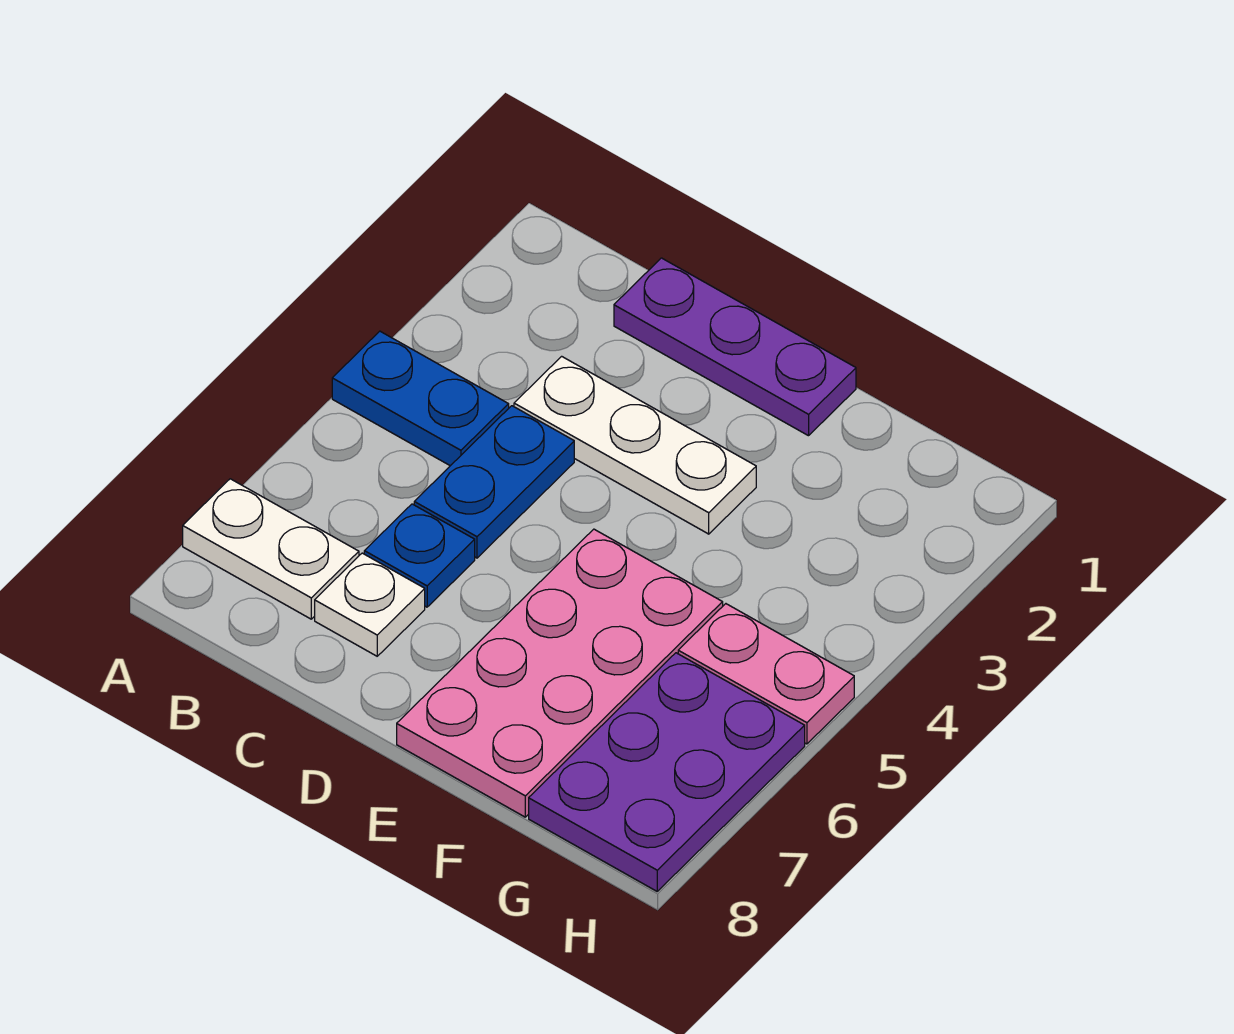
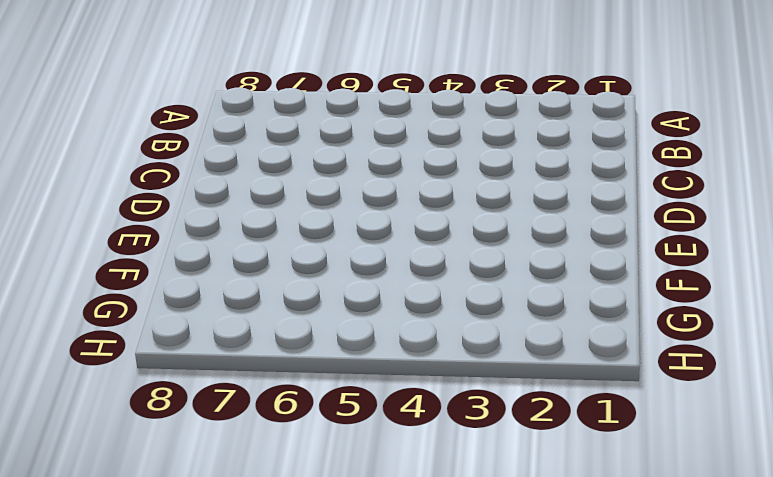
none -> blue plate A4:B4 level 1
none -> white plate A7:B7 level 1

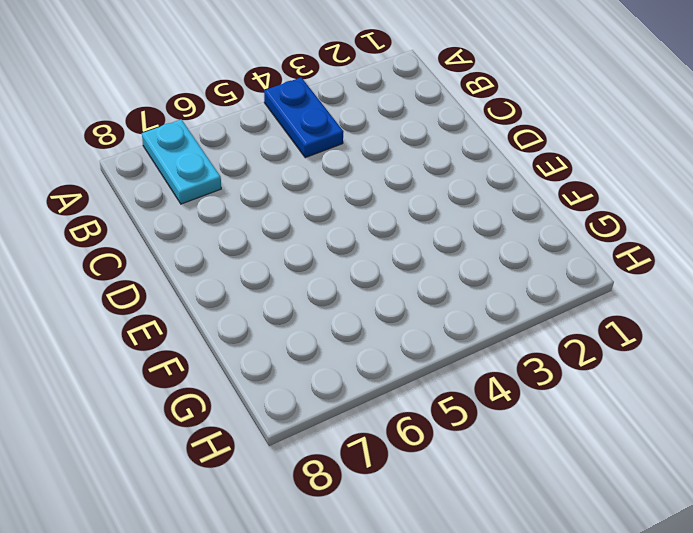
cyan plate A7:B7 level 1 -> white plate A7:B7 level 1
none -> purple plate C1:E1 level 1
none -> white plate C3:E3 level 1

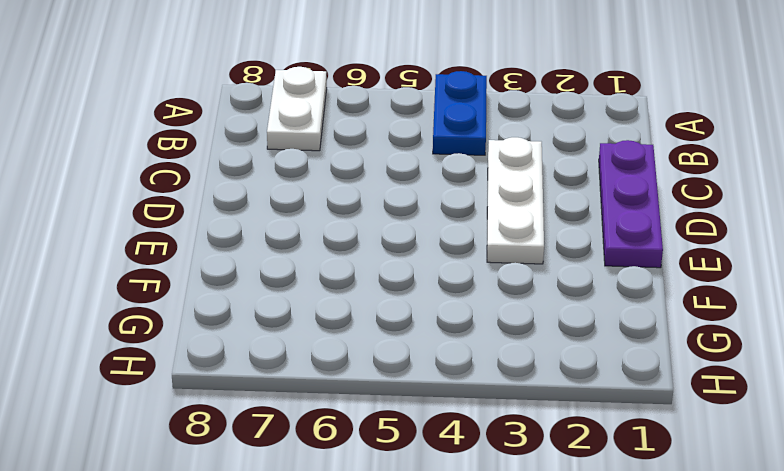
none -> blue plate C4:C5 level 1
none -> blue plate C6 level 1

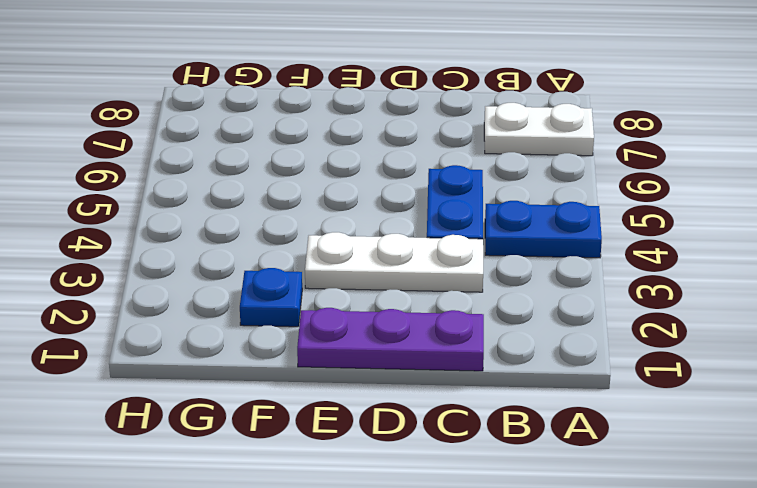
blue plate F2 level 1 -> blue plate C6 level 1
none -> white plate C7 level 1
none -> pink plate E5:F8 level 1

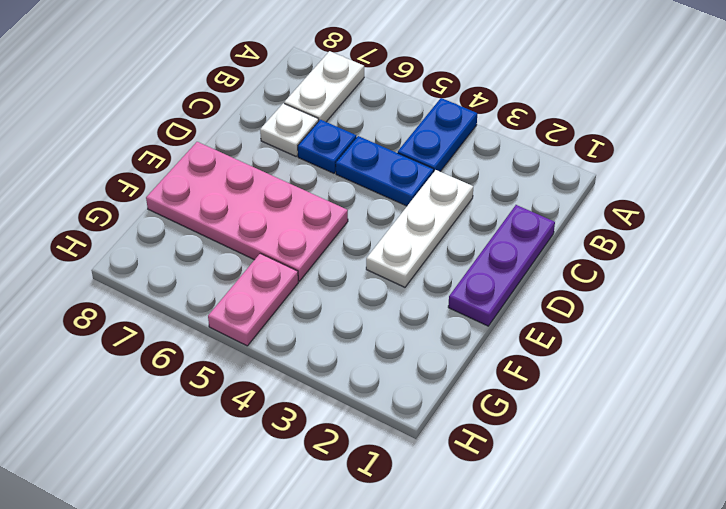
none -> purple plate G6:H8 level 1

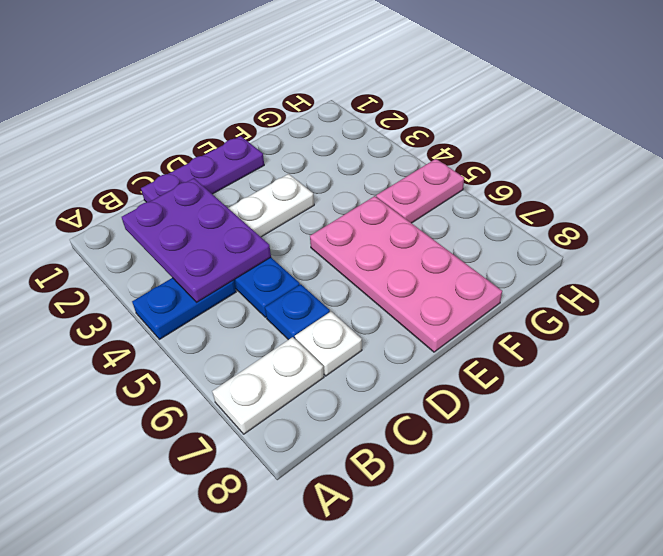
purple plate B2:C4 level 2 -> purple plate G6:H8 level 1

